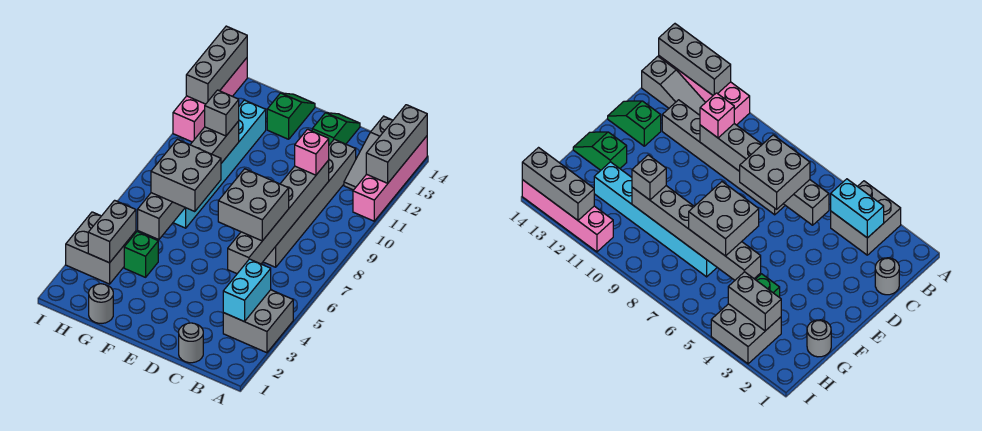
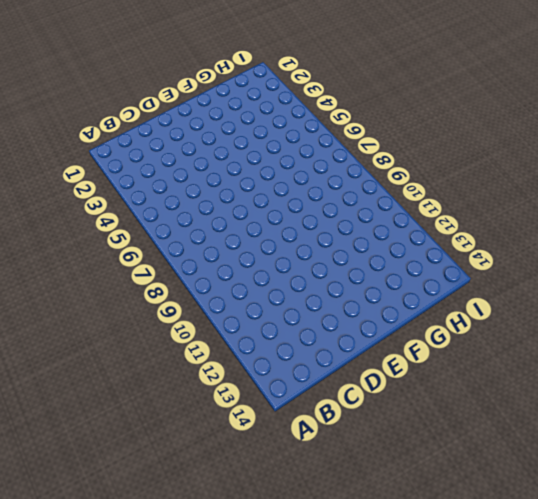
none -> grey brick A3:B4 level 1
none -> pink brick A11:A14 level 1
none -> grey slope B12:B14 level 1 top 14

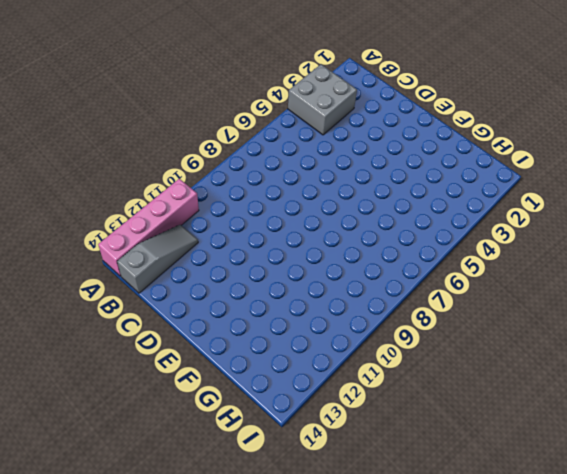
none -> grey round brick C1 level 1
none -> grey brick C7:C12 level 1
none -> green slope D13:D14 level 1 top 13

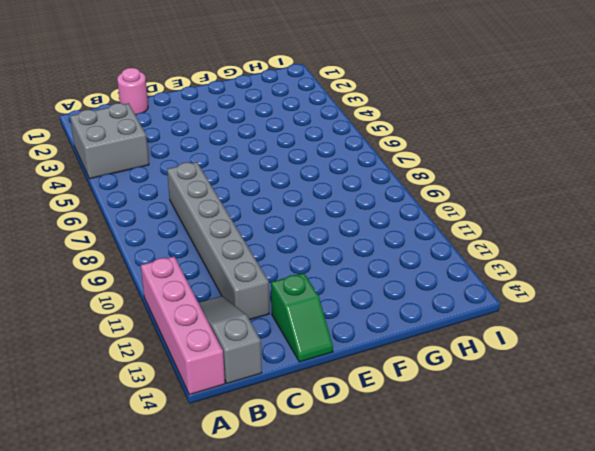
pink round brick C1 level 1 -> grey round brick C1 level 1
none -> green slope F13:F14 level 1 top 13
none -> grey round brick G1 level 1
none -> green brick G4 level 1

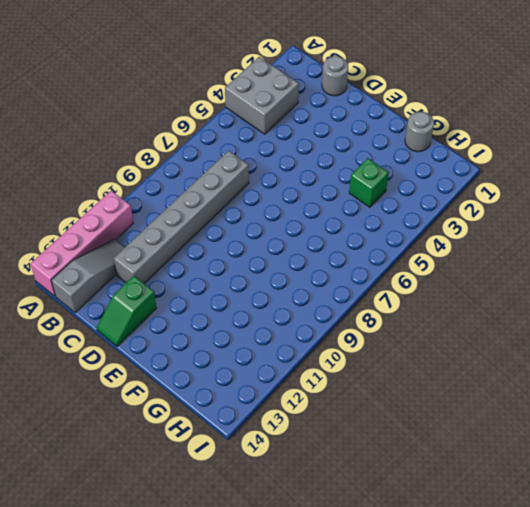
none -> green slope F13:F14 level 1 top 13
none -> cyan brick G7:G12 level 1
none -> grey brick H3:I4 level 1

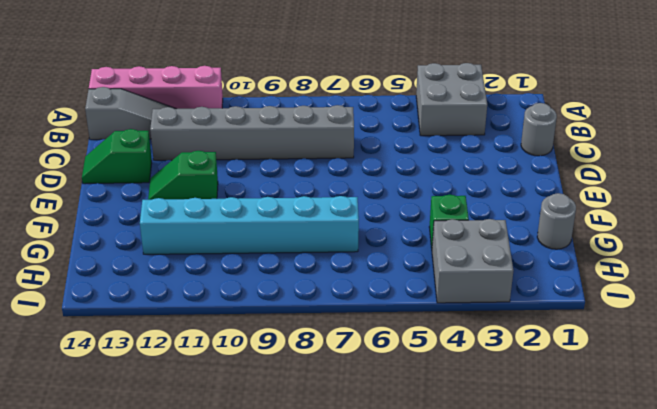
green slope E11:E12 level 1 top 11 -> green slope F13:F14 level 1 top 13
none -> pink brick I11:I14 level 1
none -> grey brick A12:A14 level 2
none -> cyan brick B3:B4 level 2

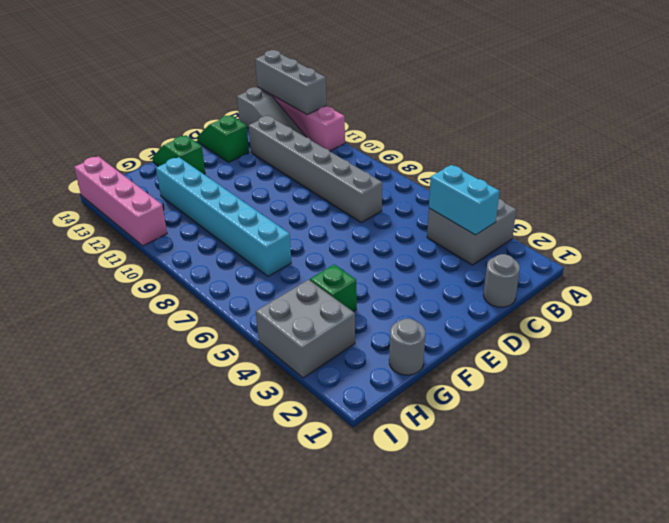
none -> grey brick C5:C10 level 2
none -> grey brick G5:G10 level 2
none -> grey brick H3:H4 level 2

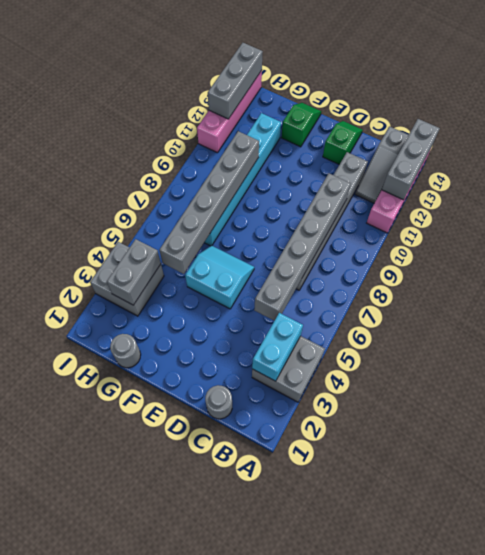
cyan slope E5:F6 level 1 top 5 -> none
none -> green brick G4 level 1
none -> grey brick C6:D7 level 3
none -> pink brick C10 level 3

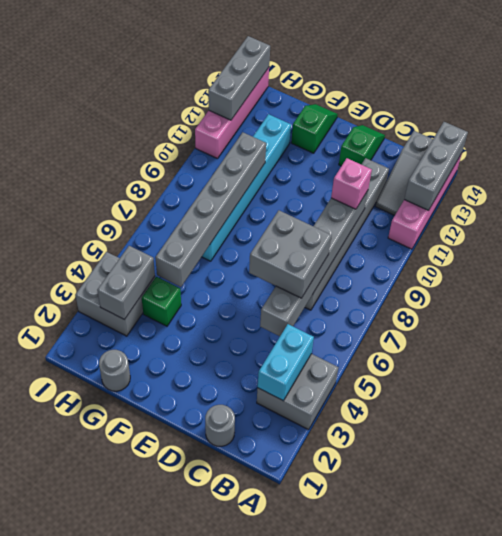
none -> grey brick F6:G7 level 3
none -> grey brick G10 level 3

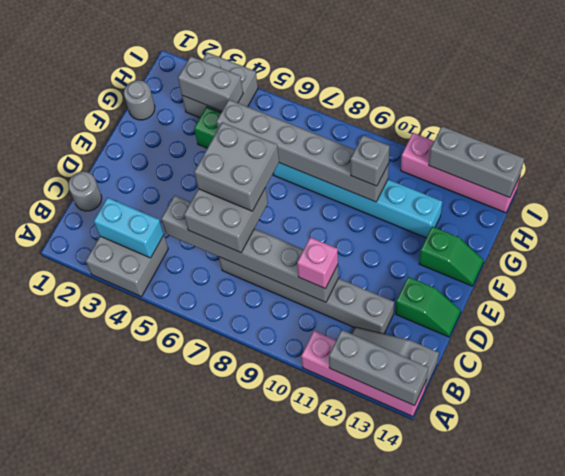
grey brick D6:E7 level 4 -> grey brick F6:G7 level 3

